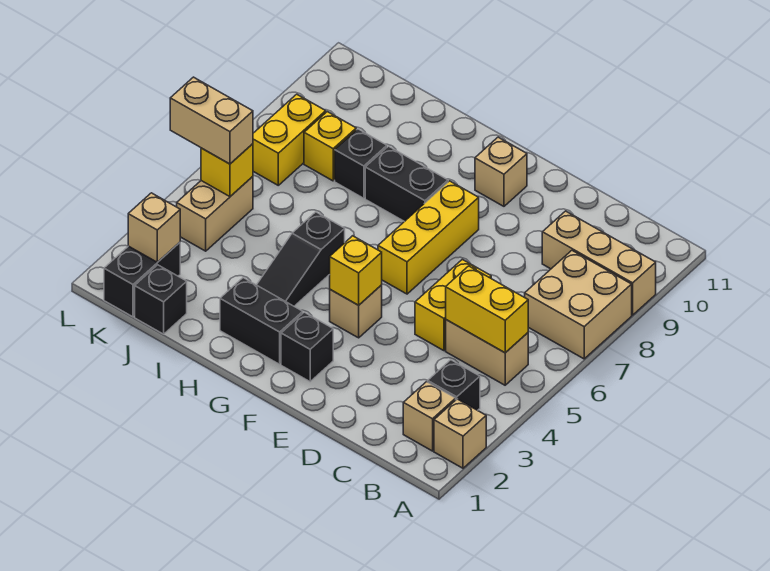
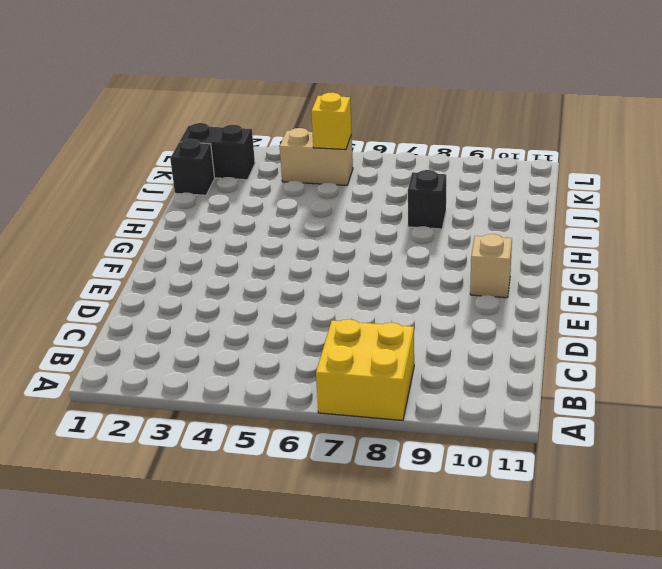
yellow brick A7:B8 level 1 -> tan brick A7:B8 level 1
none -> tan brick A2 level 1
none -> tan brick A9:C9 level 1
none -> tan brick B2 level 1

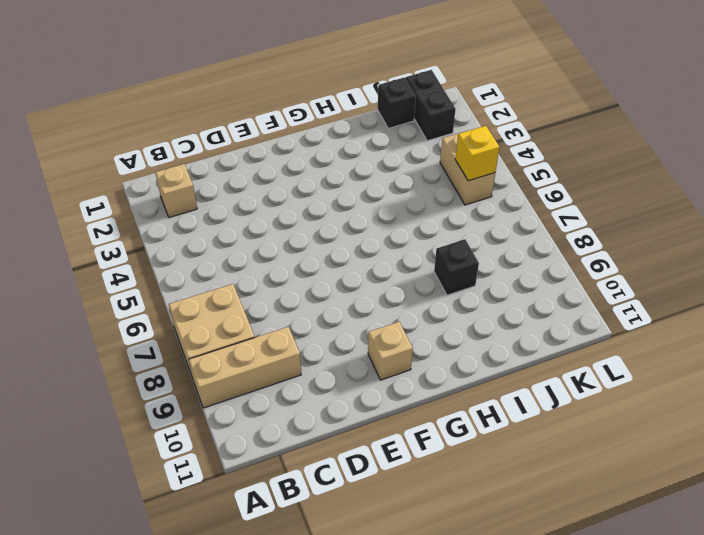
none -> tan brick A2 level 1
none -> black brick B3 level 1
none -> tan brick B5:C5 level 1

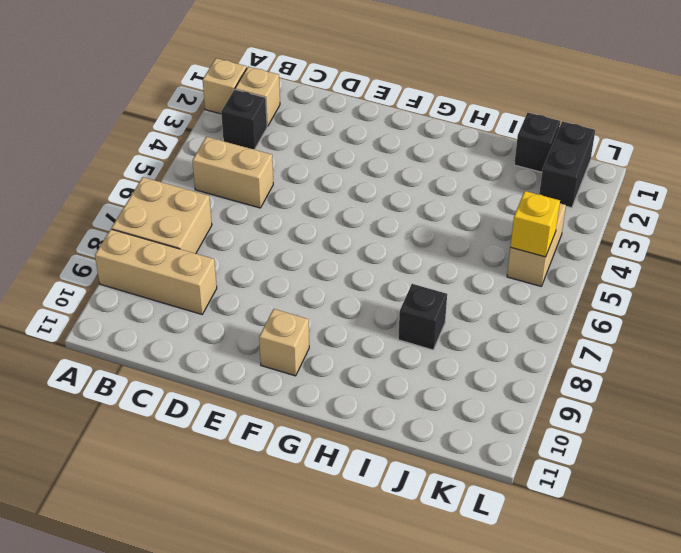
none -> yellow brick D5:D6 level 1
none -> black brick F2 level 1
none -> tan brick F4 level 1

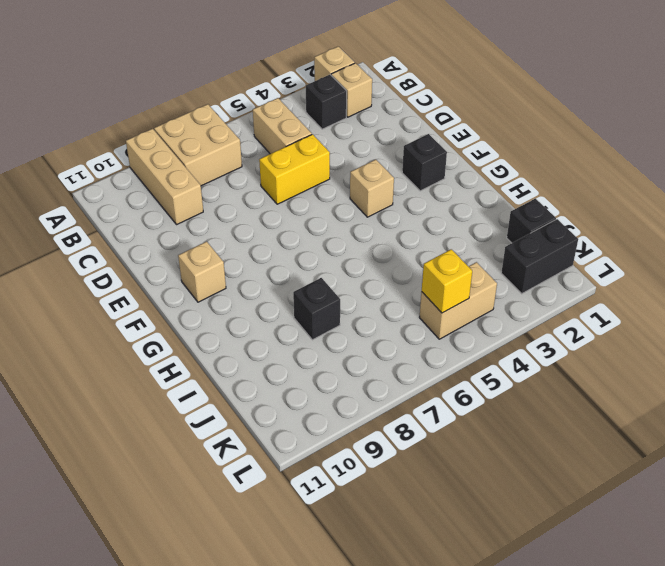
none -> yellow brick F6:F8 level 1
none -> black brick G2:H2 level 1
none -> black brick G8:H8 level 1

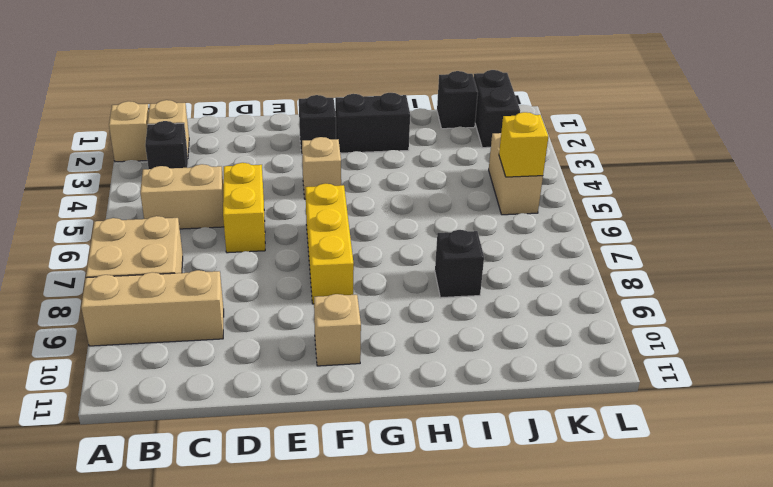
none -> black brick G8:H8 level 1
none -> black slope H3:H5 level 1 top 5
none -> yellow brick J8 level 1

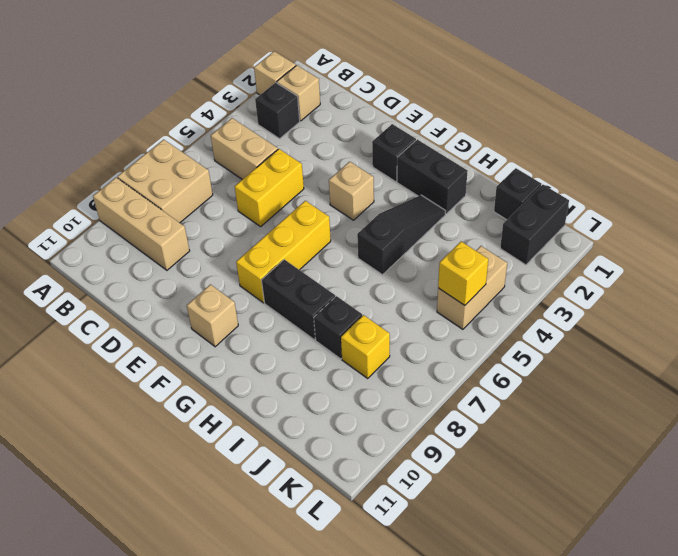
none -> yellow brick K7:K8 level 1
none -> yellow brick B5:C5 level 2
none -> yellow brick F4 level 2

